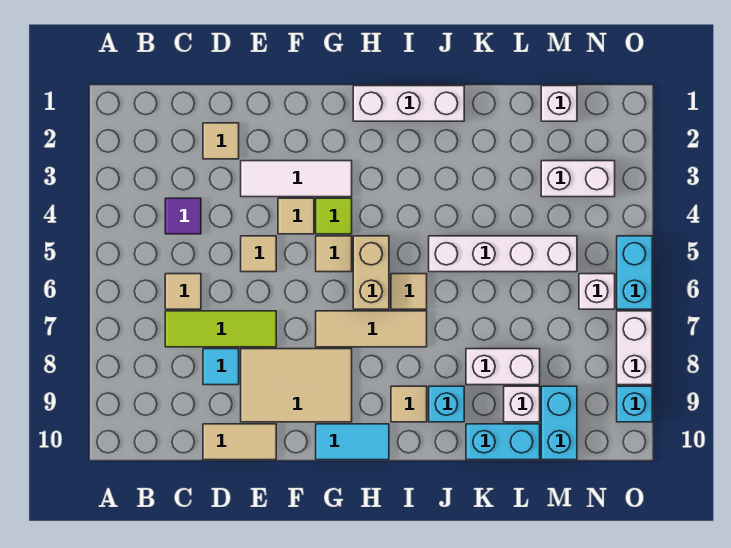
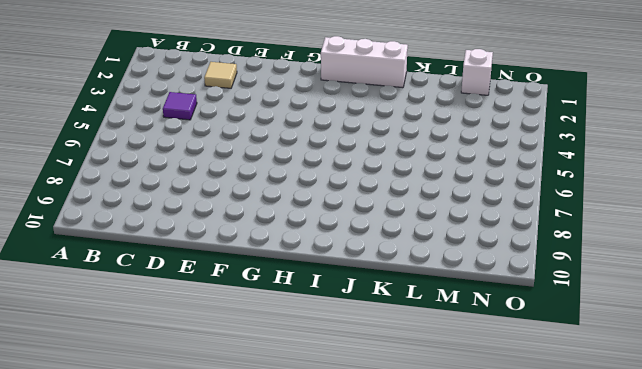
none -> tan tile C6 level 1
none -> lime tile C7:E7 level 1
none -> cyan tile D8 level 1
none -> tan tile D10:E10 level 1

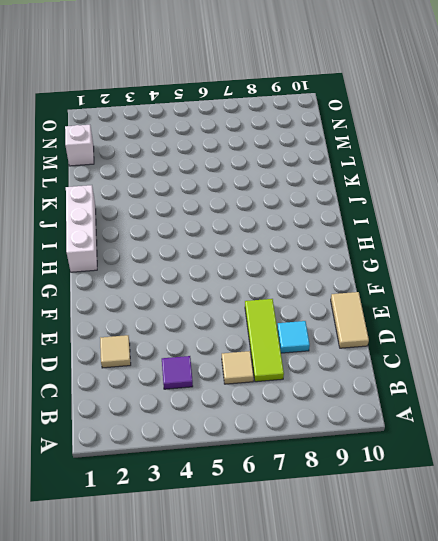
none -> white tile E3:G3 level 1
none -> tan tile E5 level 1
none -> tan tile E8:G9 level 1
none -> tan tile F4 level 1

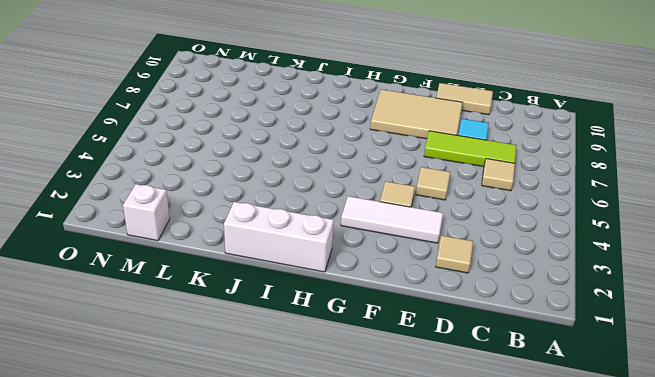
none -> purple tile C4 level 1
none -> lime tile G4 level 1
none -> tan tile G5 level 1
none -> tan tile G7:I7 level 1

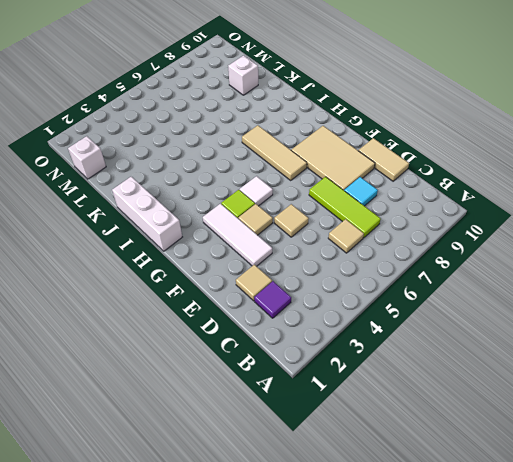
purple tile C2 level 1 -> purple tile C4 level 1
white tile G5 level 1 -> tan tile G5 level 1
none -> cyan tile G10:H10 level 1
none -> tan brick H5:H6 level 1
none -> tan tile I6 level 1
none -> tan tile I9 level 1

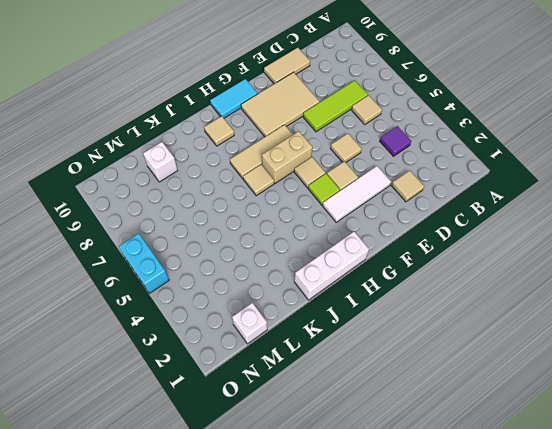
tan brick G6:H6 level 1 -> tan brick H5:H6 level 1
none -> cyan tile D8 level 1
none -> white brick J5:M5 level 1
none -> cyan brick J9 level 1
none -> white brick K8:L8 level 1

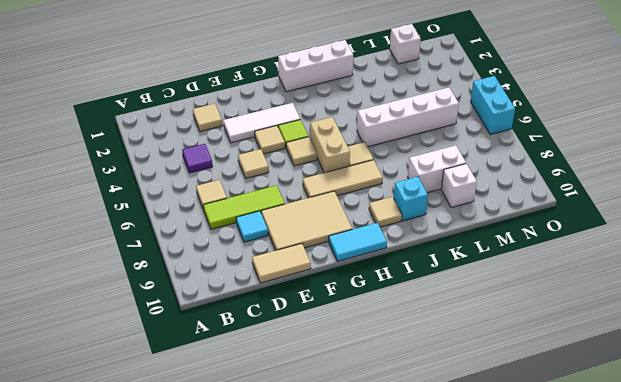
none -> cyan brick K10:L10 level 1
none -> white brick M3:N3 level 1
none -> cyan brick M9:M10 level 1
none -> white brick N6 level 1

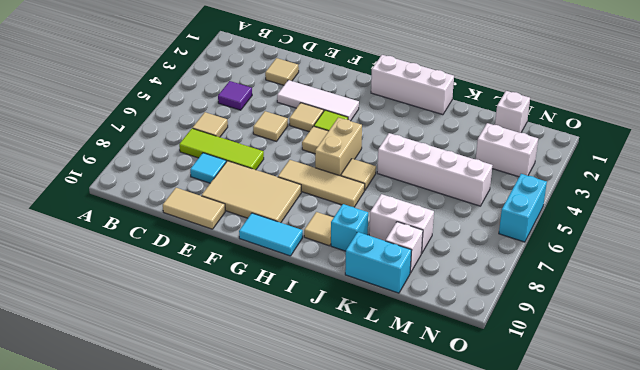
none -> cyan brick M9:M10 level 1
none -> white brick N6 level 1
none -> white brick O7:O8 level 1
none -> cyan brick O9 level 1

